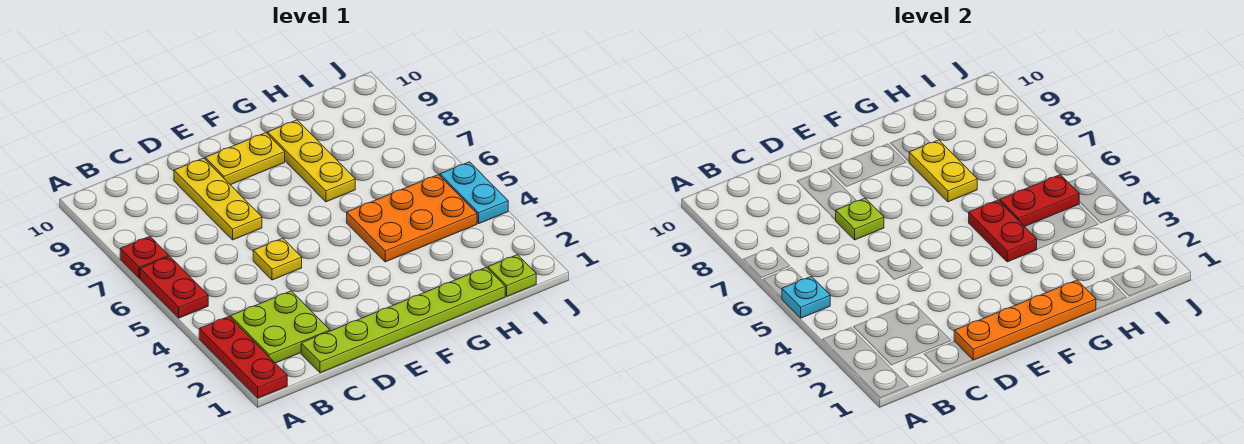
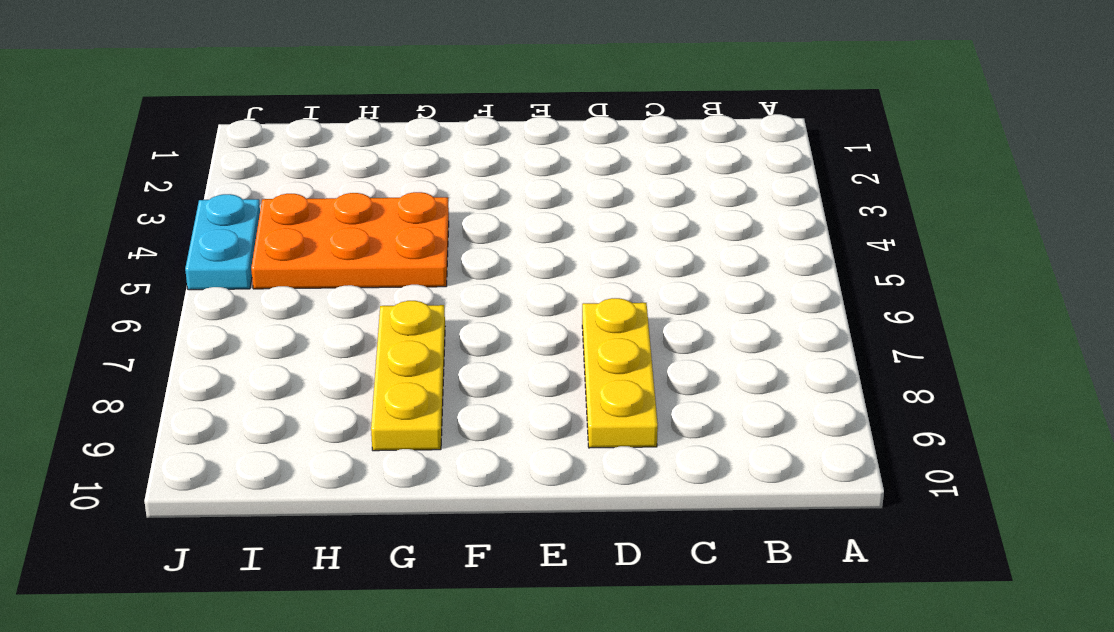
none -> red plate A1:A3 level 1
none -> red plate A5:A6 level 1
none -> red plate A7 level 1

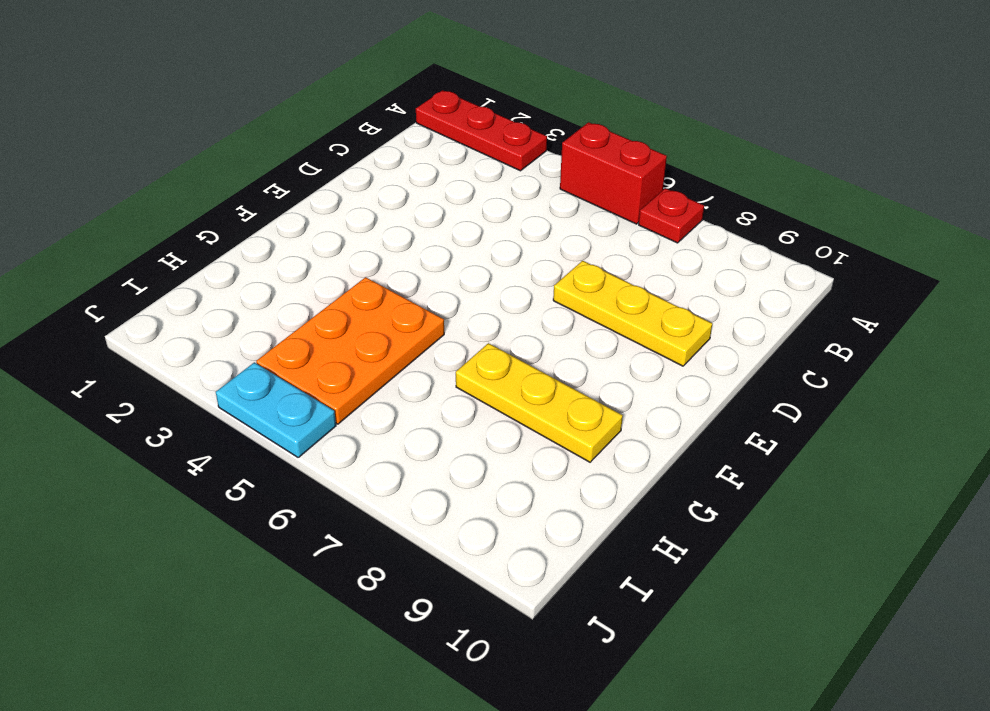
red brick A5:A6 level 1 -> red plate A5:A6 level 1
none -> lime plate B2:C3 level 1
none -> lime plate C1:H1 level 1
none -> yellow plate D5 level 1

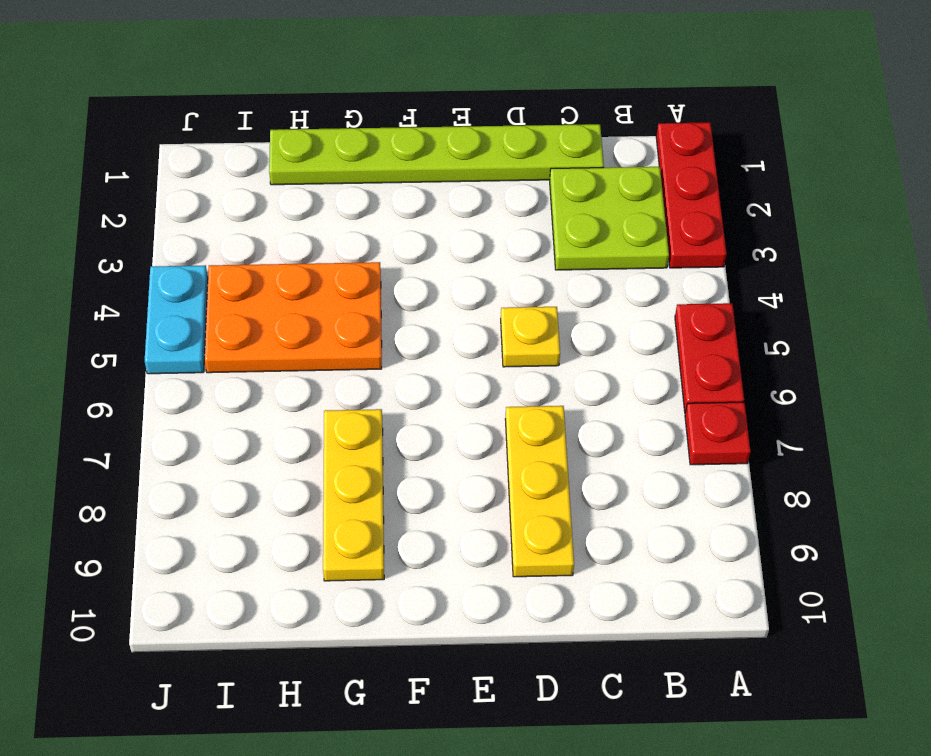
none -> yellow plate E9:F9 level 1
none -> lime plate I1 level 1
none -> cyan plate A5 level 2

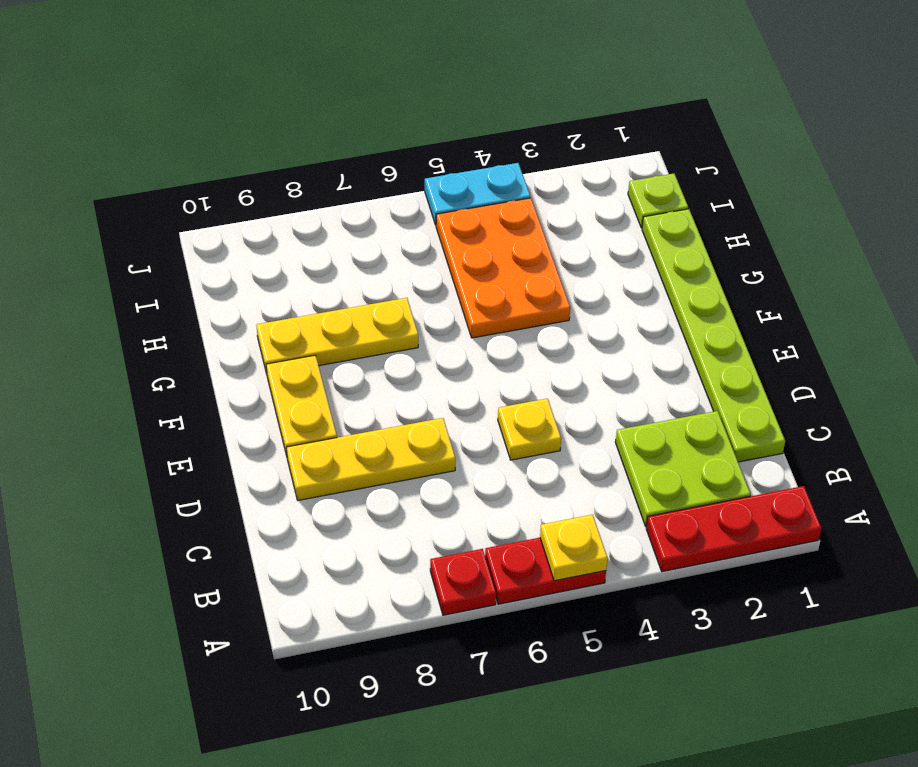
yellow plate A5 level 2 -> cyan plate A5 level 2
none -> orange plate D1:G1 level 2
none -> lime plate D7 level 2
none -> red plate G4:G5 level 2

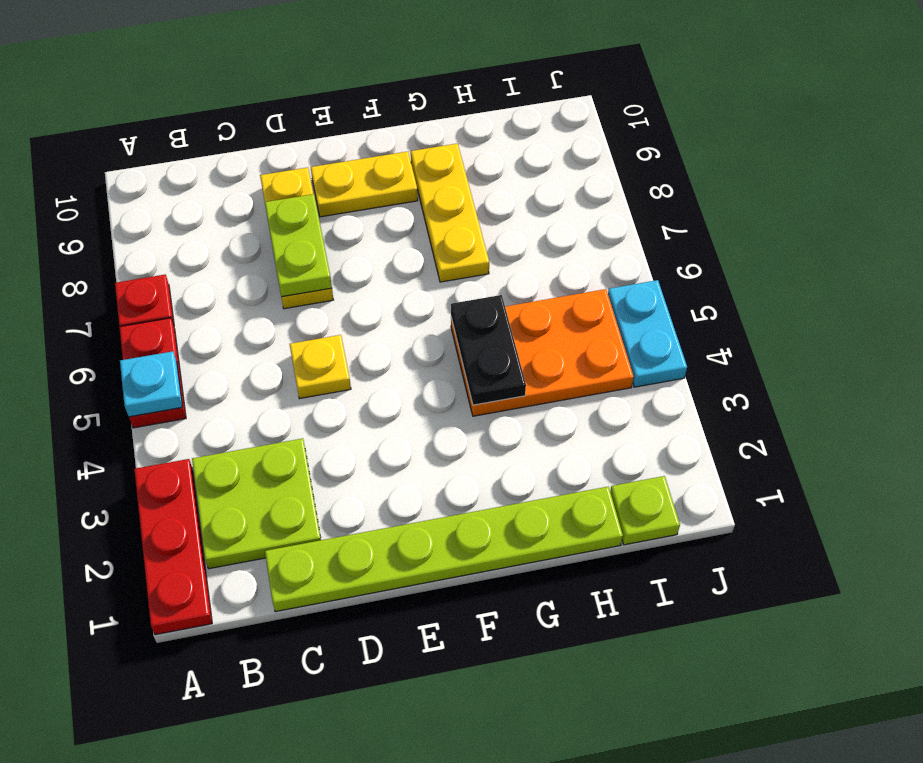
lime plate D7:D8 level 2 -> lime plate D7 level 2
black plate G4:G5 level 2 -> red plate G4:G5 level 2
none -> orange plate D1:G1 level 2
none -> yellow plate G7:G8 level 2
none -> red plate H5:I5 level 2

